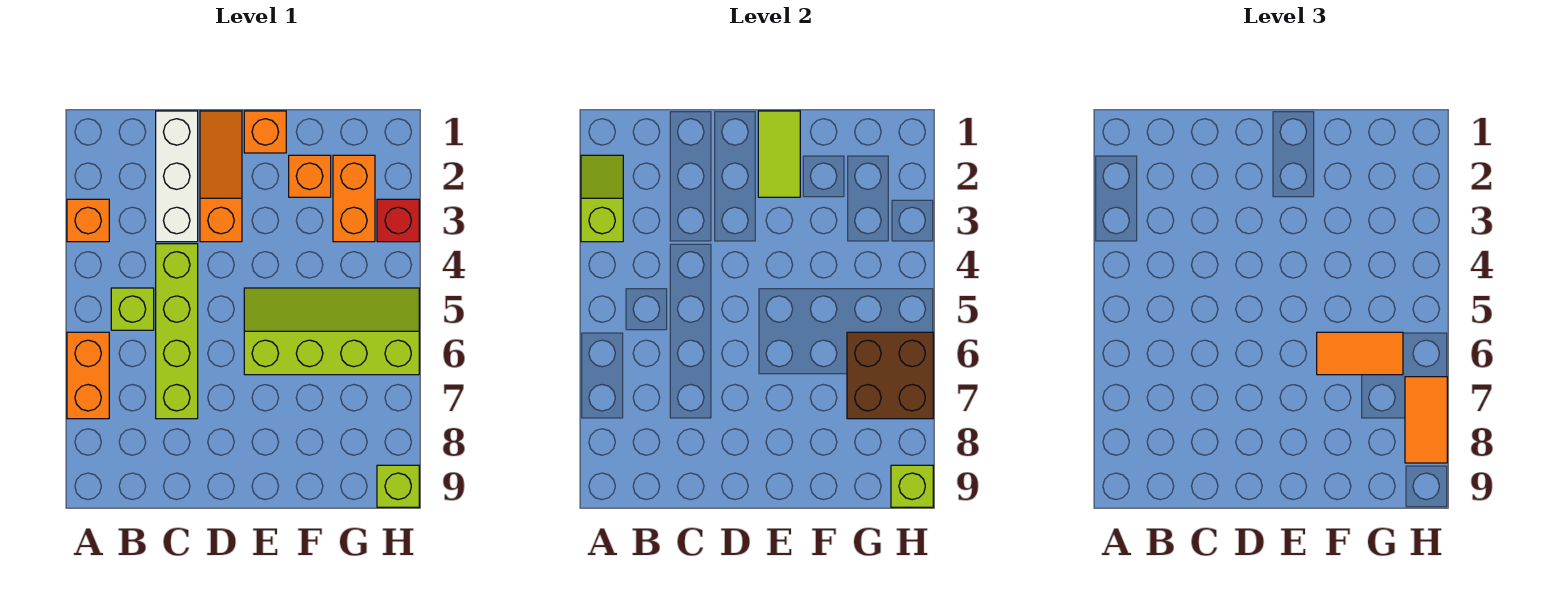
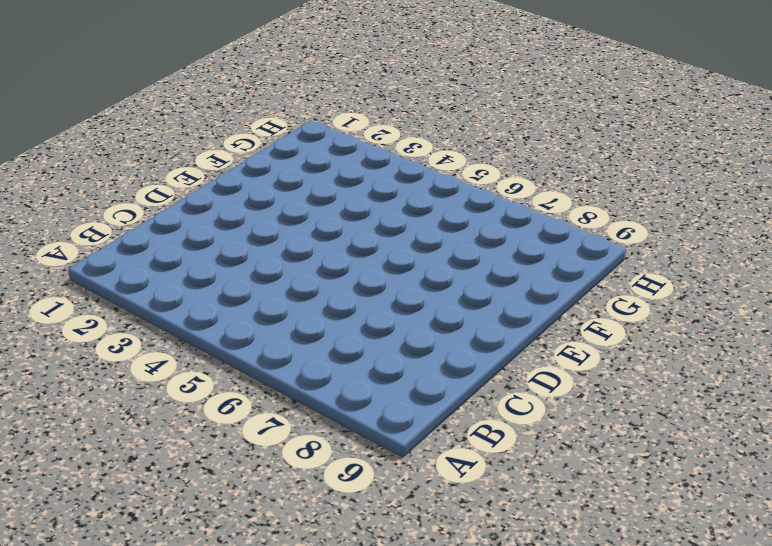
none -> orange brick A3 level 1
none -> orange brick A6:A7 level 1
none -> lime brick B5 level 1

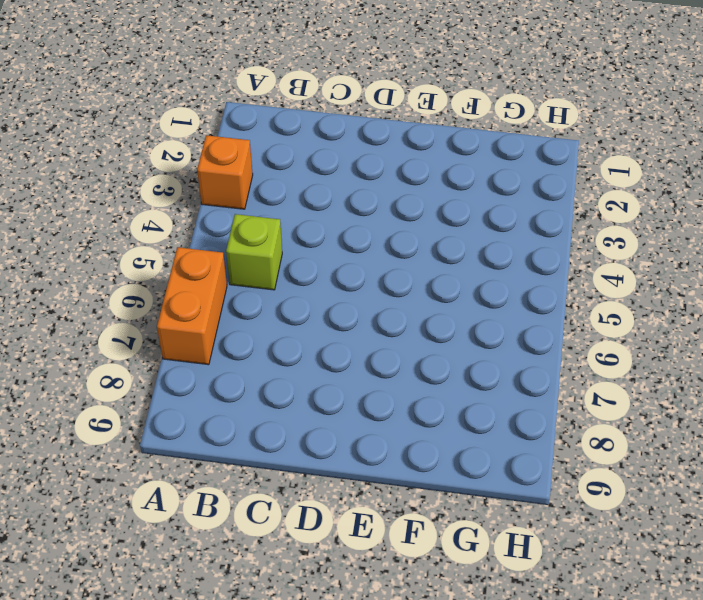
none -> white brick C1:C3 level 1
none -> lime brick C4:C7 level 1
none -> orange slope D1:D3 level 1 top 3

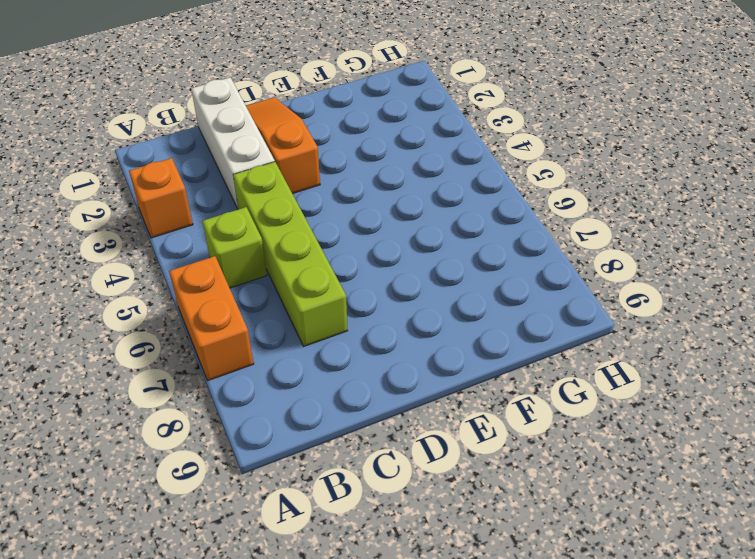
none -> orange brick E1 level 1
none -> lime slope E5:H6 level 1 top 6
none -> orange brick F2 level 1

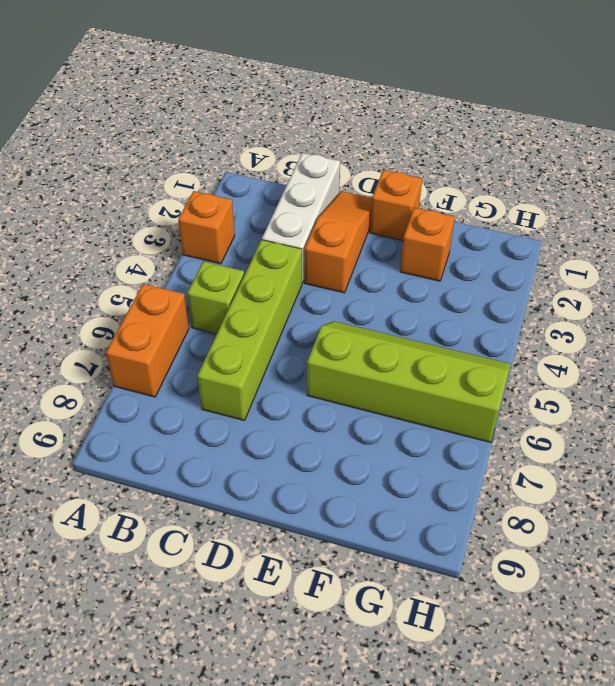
none -> orange brick G2:G3 level 1
none -> red brick H3 level 1
none -> lime brick H9 level 1

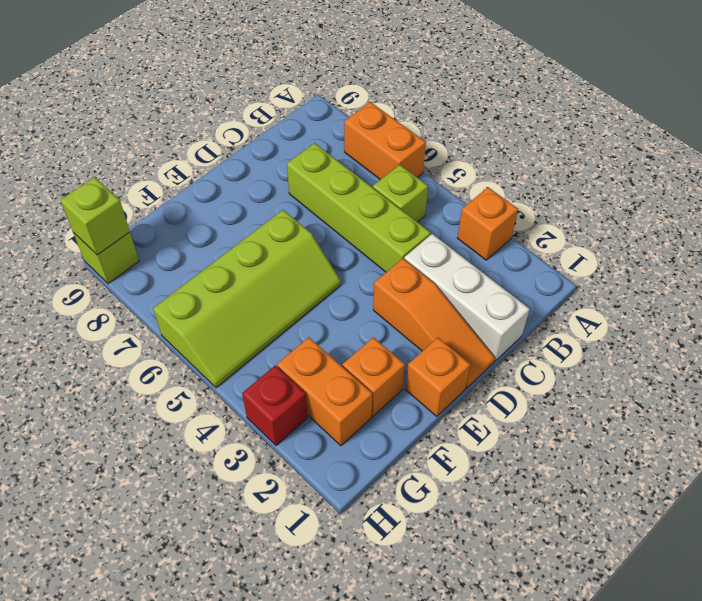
none -> lime slope A2:A3 level 2 top 3
none -> lime tile E1:E2 level 2
none -> brown brick G6:H7 level 2

